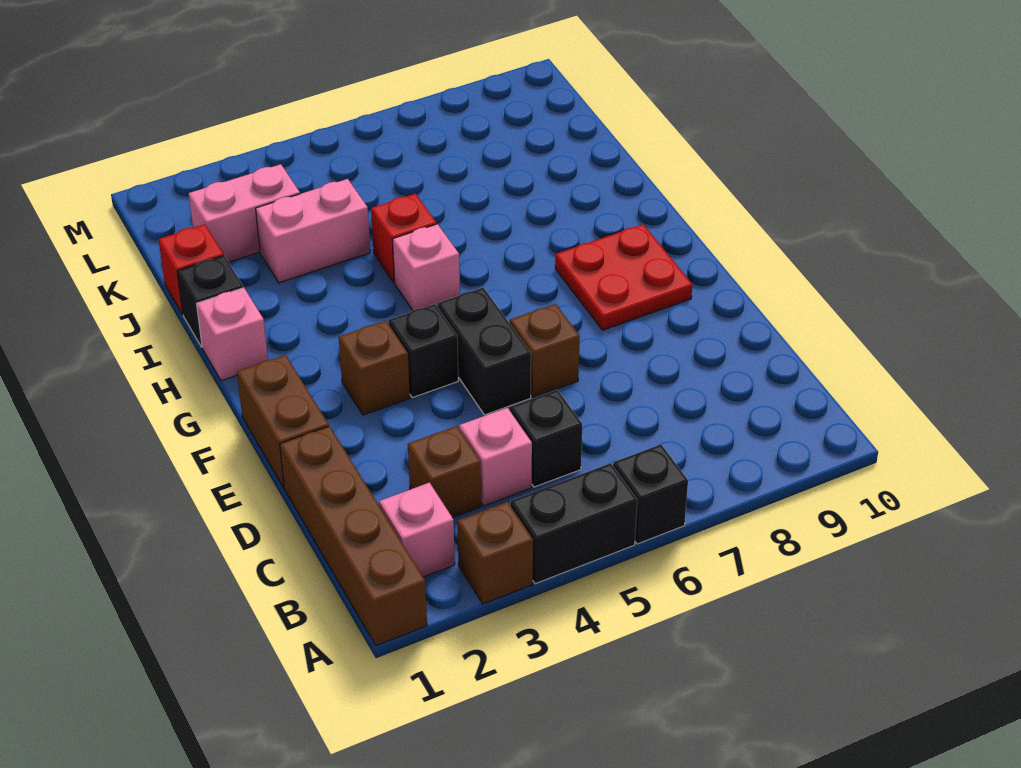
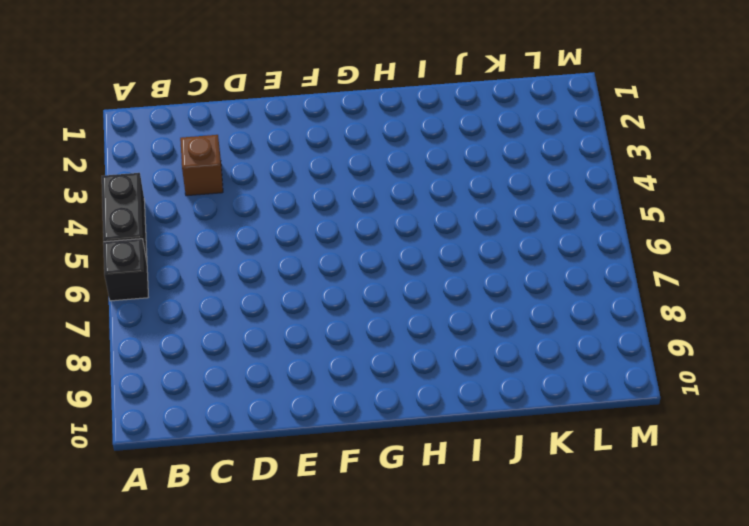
none -> brown brick A1:D1 level 1
none -> brown brick A3 level 1
none -> pink brick B2 level 1

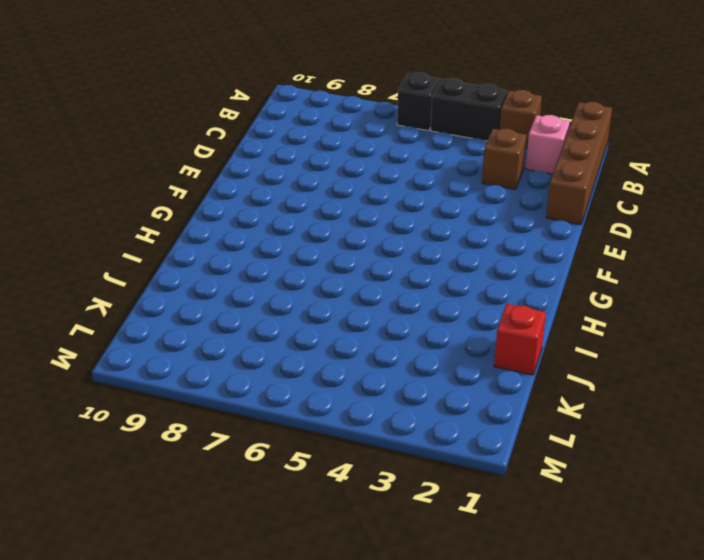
none -> pink brick C4 level 1
none -> black brick C5 level 1
none -> brown brick E1:F1 level 1

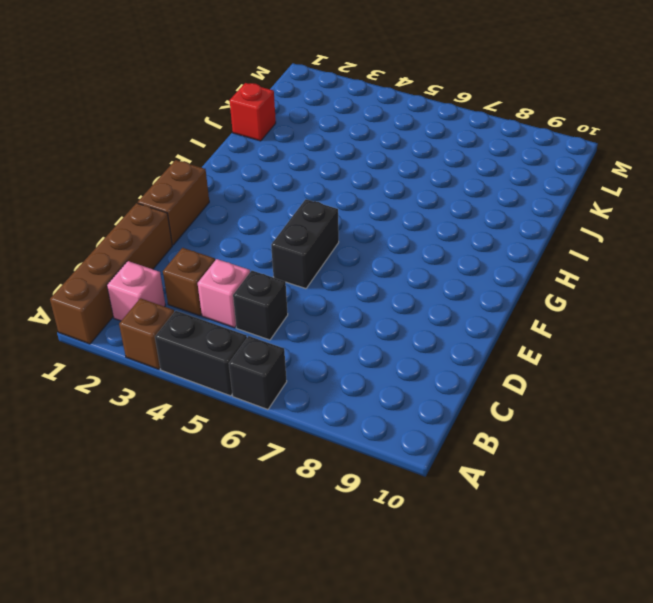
none -> brown brick E6 level 1
none -> brown brick F3 level 1
none -> black brick F4 level 1

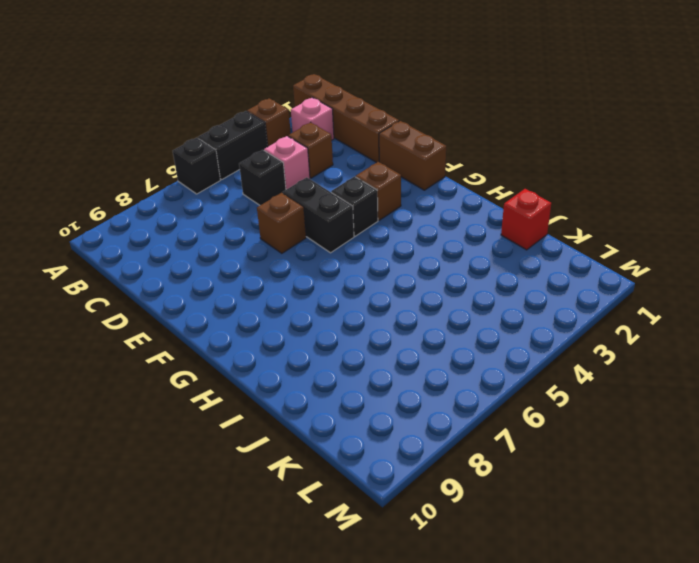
none -> red plate F8:G9 level 1
none -> pink brick H1 level 1
none -> pink brick H5 level 1

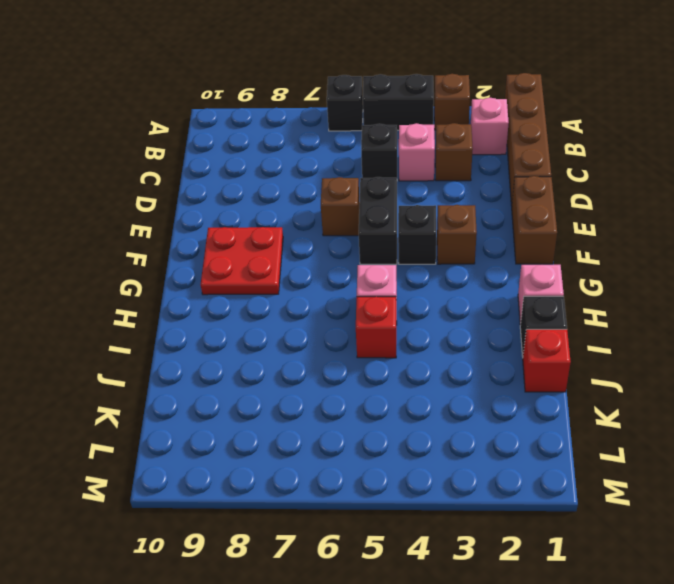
none -> pink brick J3:J4 level 1
none -> pink brick K2:K3 level 1

